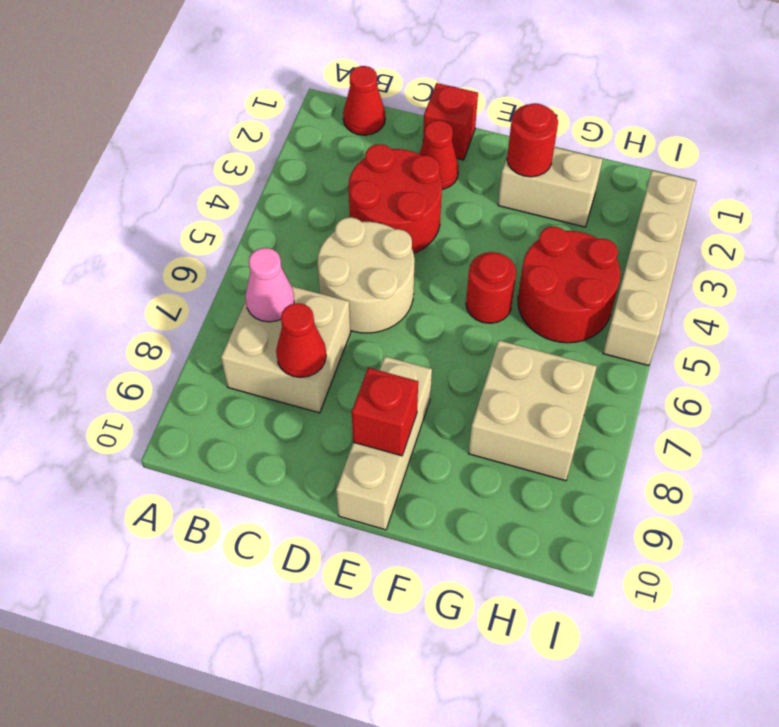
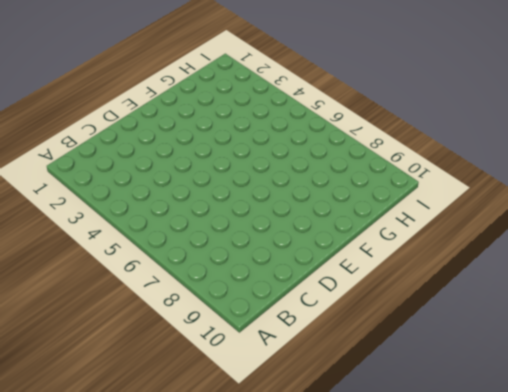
none -> red cone B1 level 1
none -> tan brick B7:C8 level 1
none -> red round brick C3:D4 level 1

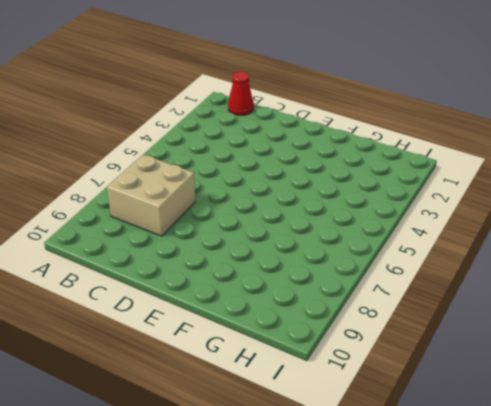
none -> red round brick C3:D4 level 1
none -> tan round brick C5:D6 level 1
none -> red brick D1 level 1

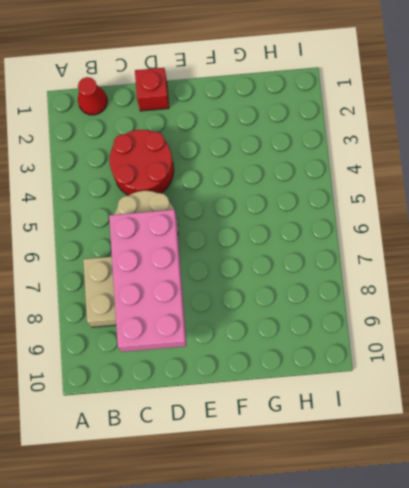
pink brick C6:D9 level 2 -> red cone C8 level 2
none -> red cone D2 level 1
none -> tan brick E8:E10 level 1
none -> tan brick F2:G2 level 1

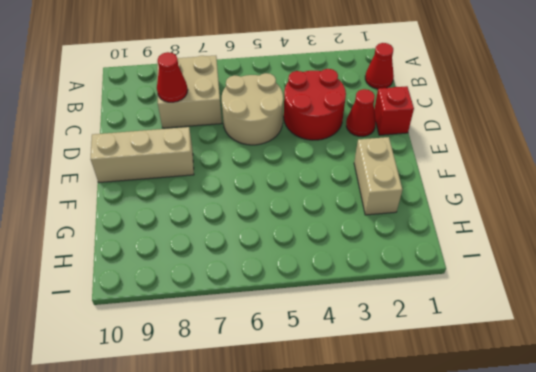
none -> red round brick F5 level 1
none -> red round brick G4:H5 level 1
none -> tan brick G7:H8 level 1

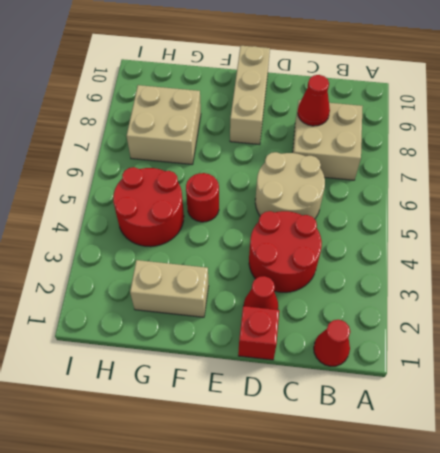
none -> tan brick I2:I5 level 1
none -> pink cone B7 level 2
none -> red brick E9 level 2

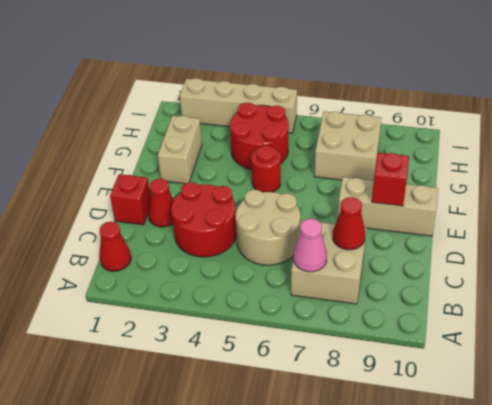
none -> red round brick F2 level 2

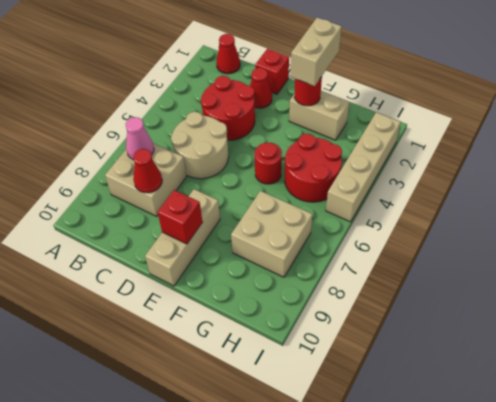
tan brick F1:F2 level 3 -> none

